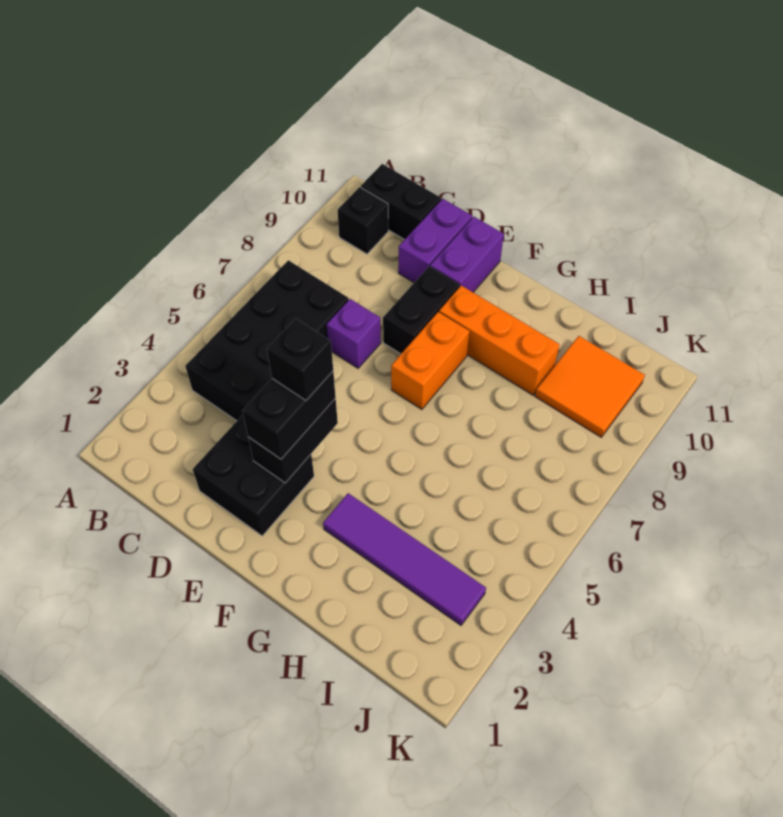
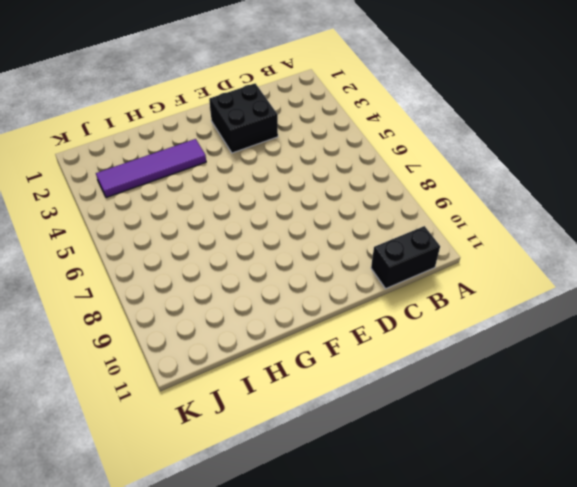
none -> black brick B4:C7 level 1
none -> black brick B10 level 1
none -> purple brick D7 level 1

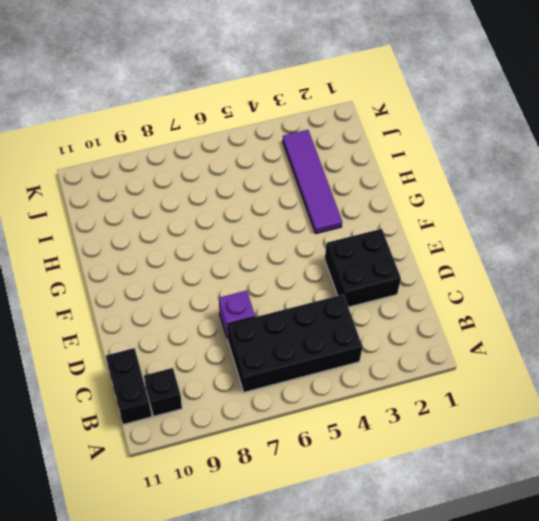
none -> purple brick D10:D11 level 1
none -> black brick E8:E9 level 1
none -> purple brick E10:E11 level 1

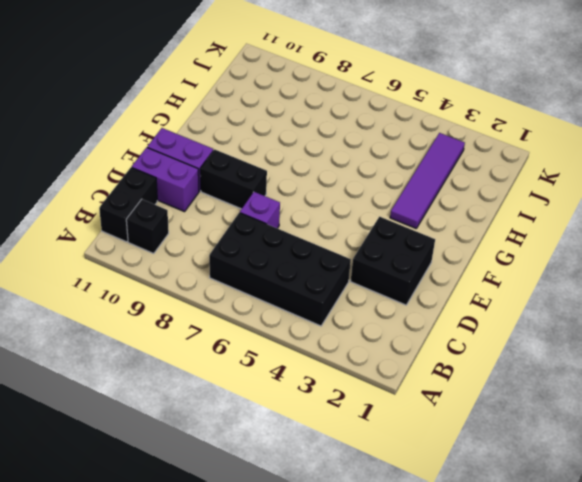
none -> orange brick F7:F8 level 1
none -> orange brick F9:H9 level 1
none -> orange tile I9:J10 level 1

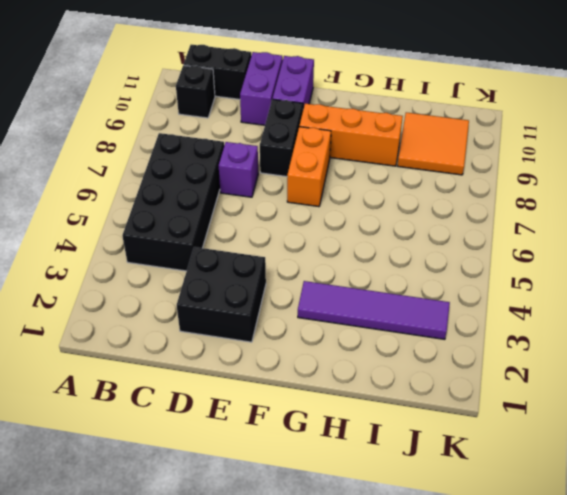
none -> black brick E3:E4 level 2
none -> black brick E3:E4 level 3
none -> black brick E4 level 4

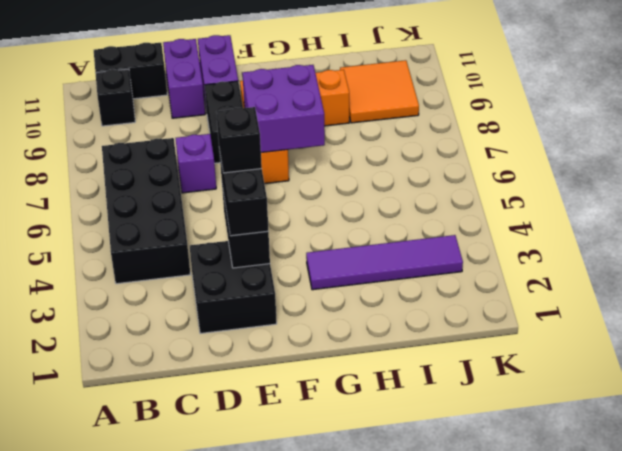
purple brick F7:G8 level 2 -> none

